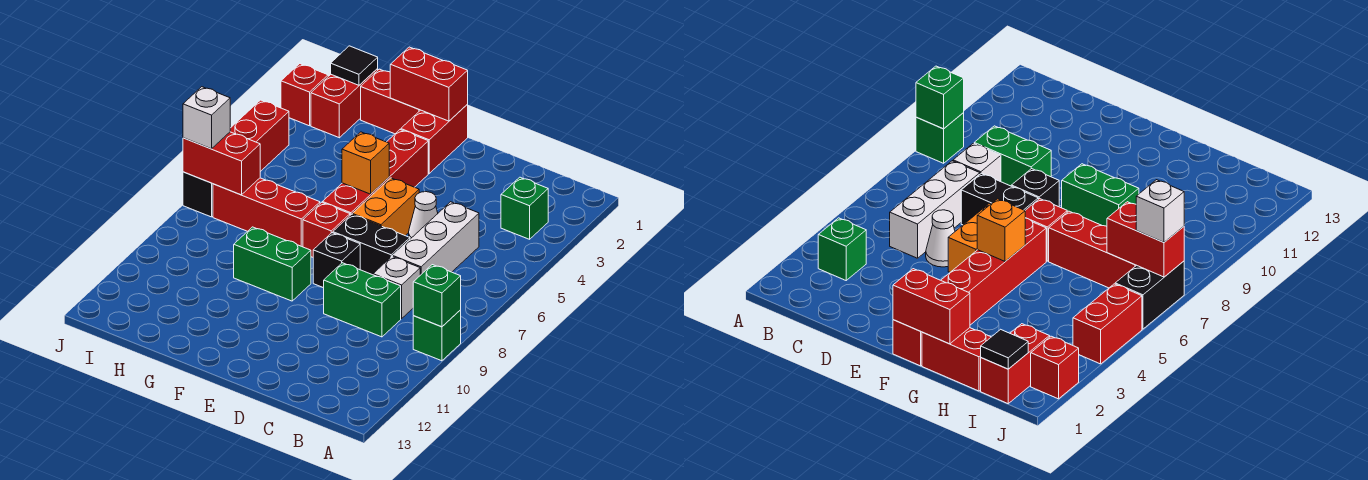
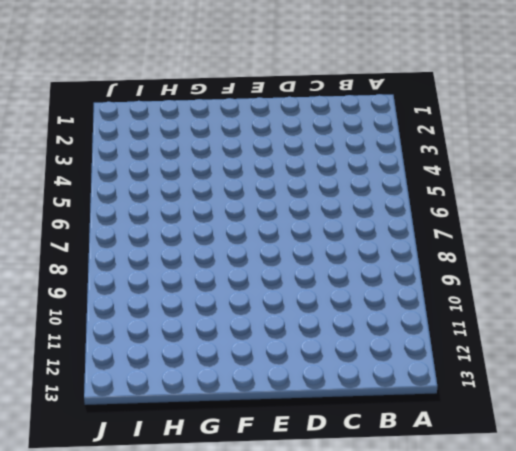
none -> green brick A9 level 1
none -> green brick B3 level 1
none -> white brick C5:C7 level 1

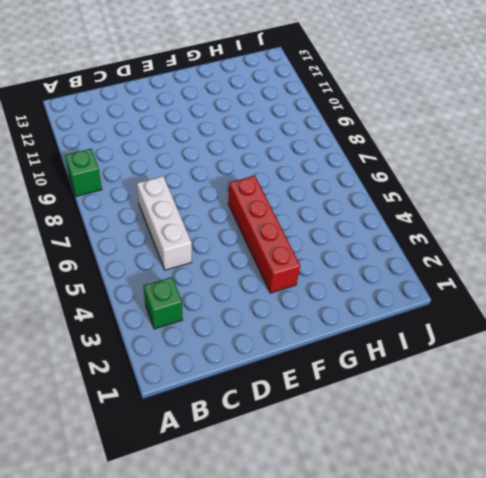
none -> white brick C8 level 1
none -> green brick C9:D9 level 1
none -> white cone D5 level 1

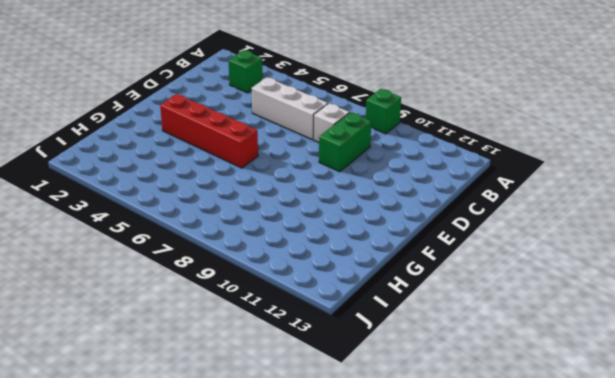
none -> white cone D5 level 1
none -> black brick D7:E7 level 1
none -> orange brick E5:E6 level 1

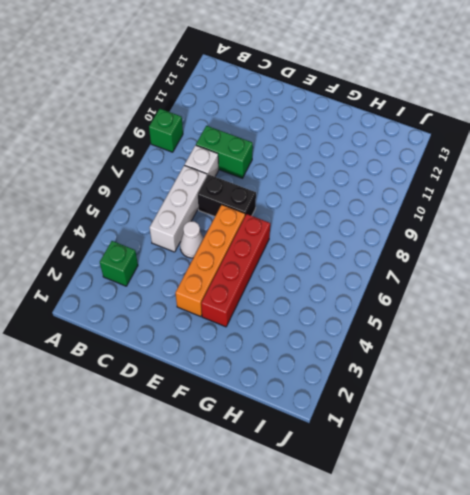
orange brick E3:E6 level 1 -> orange brick E5:E6 level 1
none -> black brick E8 level 1
none -> red brick F1:F2 level 1
none -> red brick F7 level 1

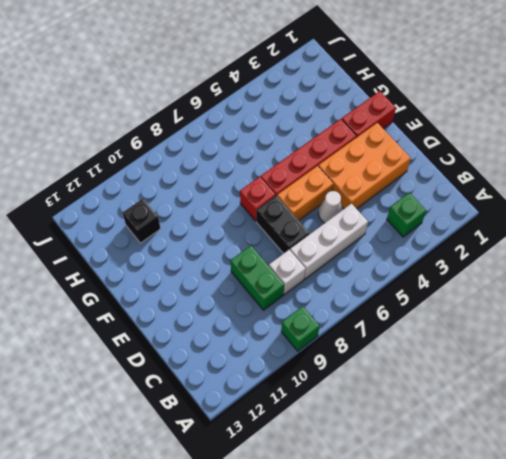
orange brick D2:E4 level 1 -> none
black brick H11 level 1 -> black brick E8 level 1
none -> green brick F9:G9 level 1
none -> red brick G1:H1 level 1
none -> red brick G7:I7 level 1

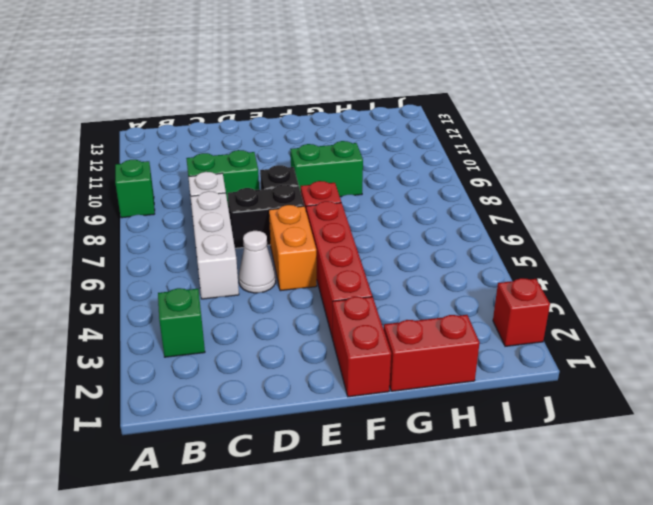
none -> red brick G7:I7 level 1
none -> red brick I1:I2 level 1
none -> red brick J4:J5 level 1

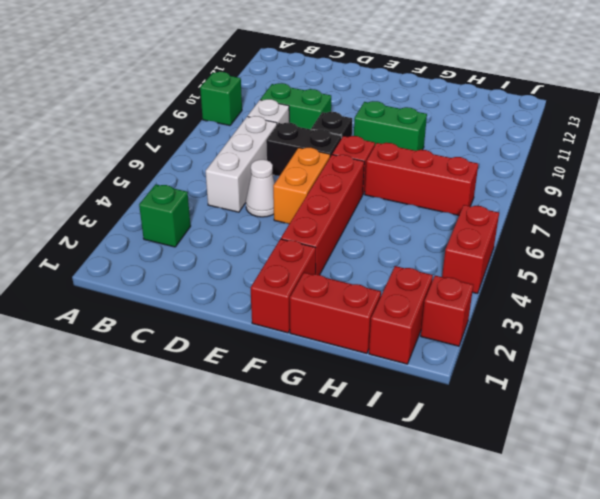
none -> black brick J6:J7 level 1
none -> green brick A9 level 2
none -> red brick F1:G1 level 2

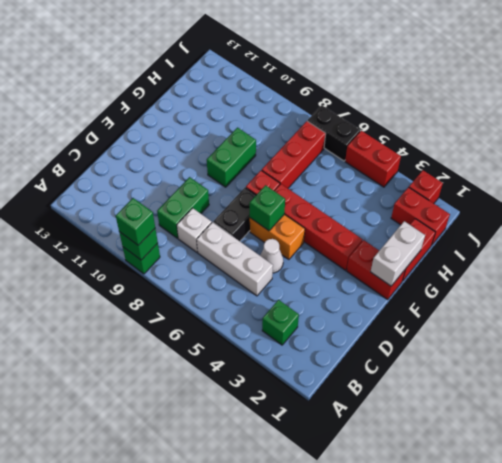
green brick A9 level 3 -> none
green brick E6 level 2 -> none
white brick F1:G1 level 2 -> red brick F1:G1 level 2
none -> black brick E8 level 1
none -> orange brick F5 level 2
none -> black tile I1 level 2

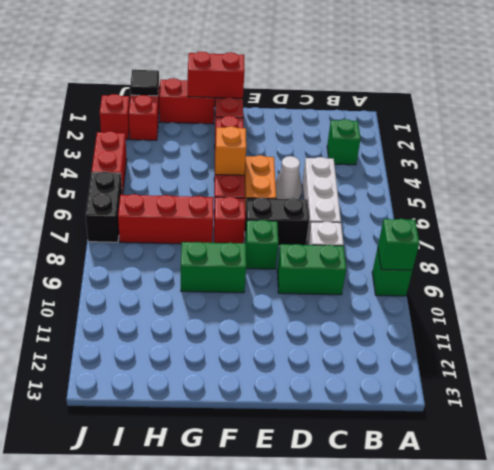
green brick E8 level 1 -> black brick E8 level 1
none -> red brick I7:J7 level 2
none -> white brick J7 level 3

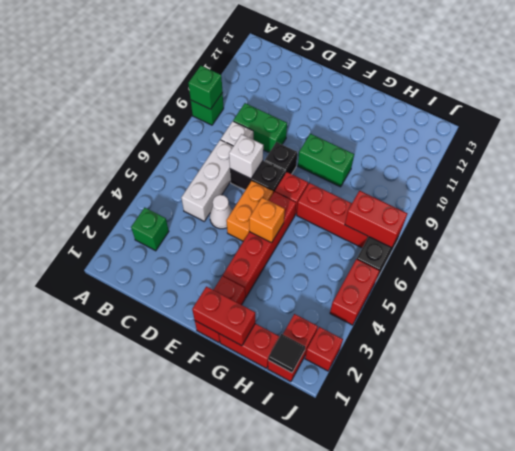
white brick D7 level 2 -> white brick J7 level 3

